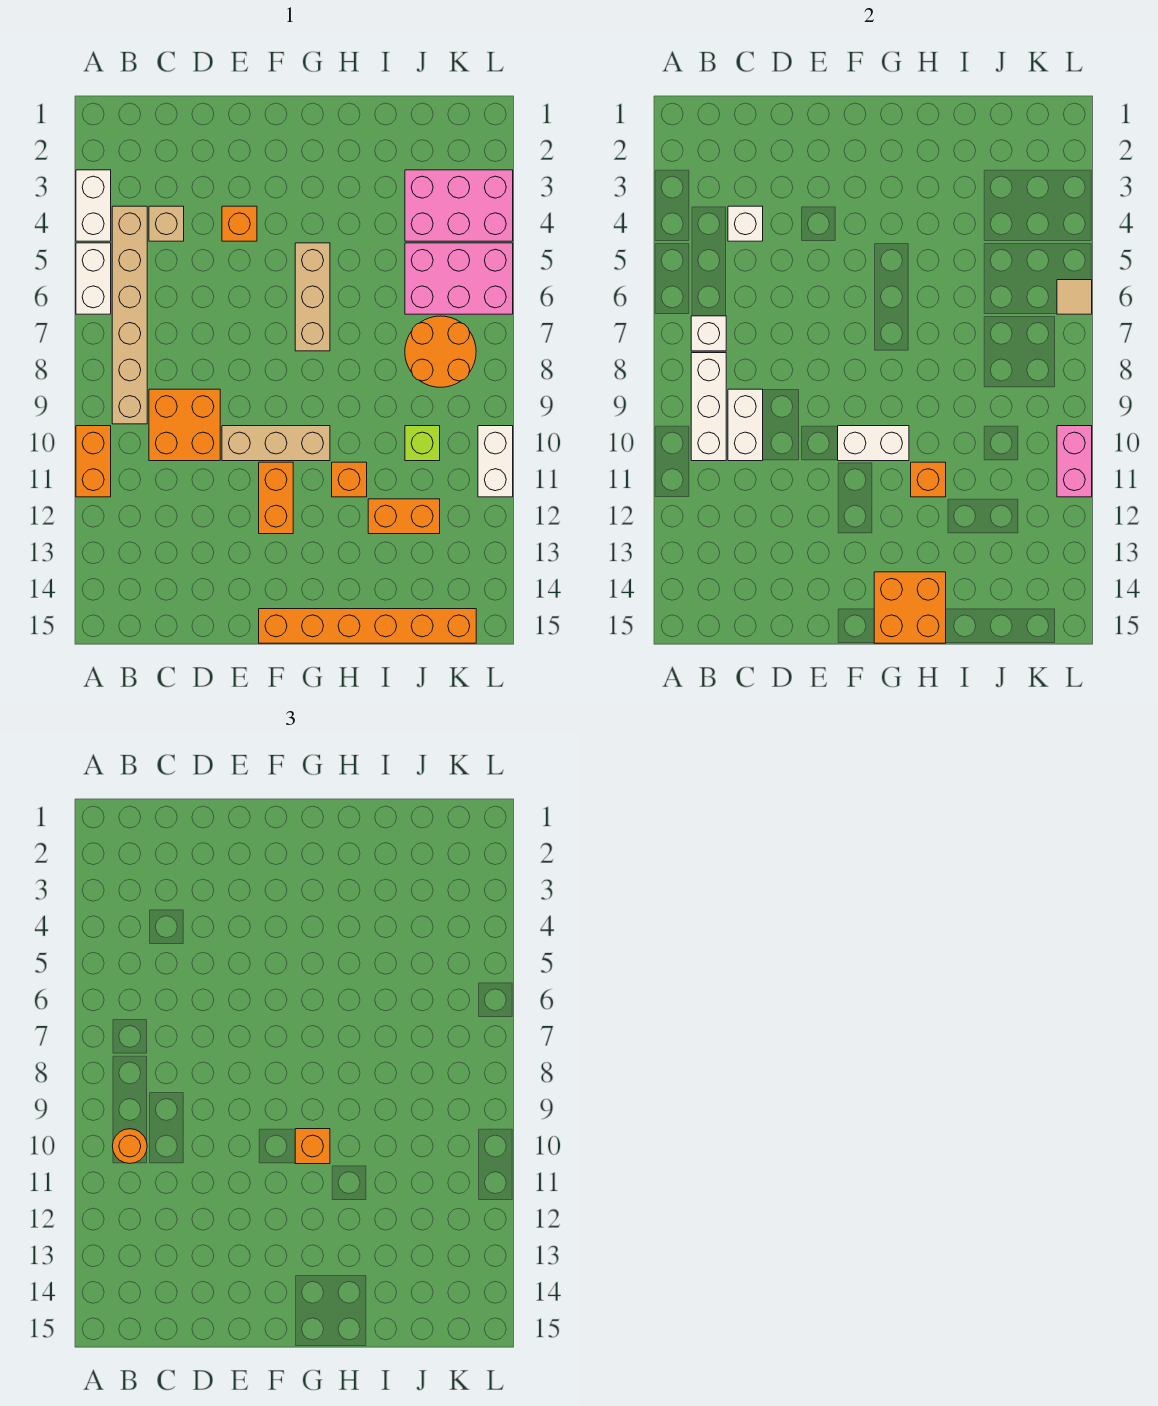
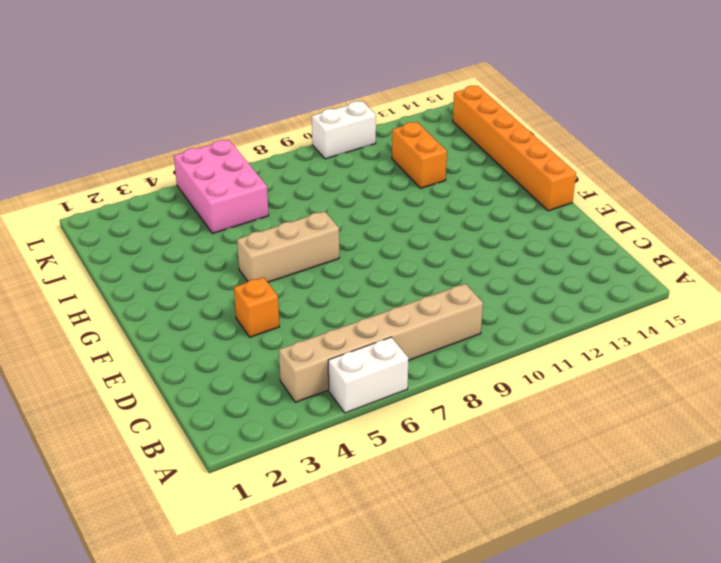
none -> white brick A3:A4 level 1
none -> orange brick A10:A11 level 1
none -> tan brick C4 level 1

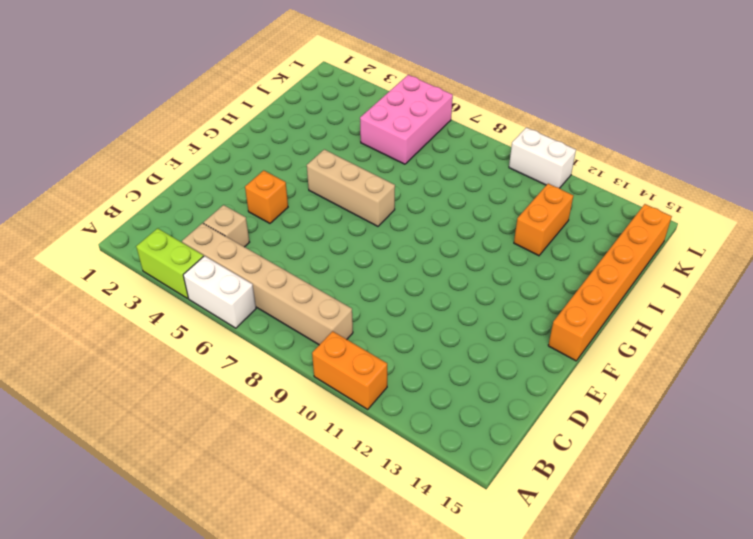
lime brick A3:A4 level 1 -> white brick A3:A4 level 1
none -> orange brick C9:D10 level 1
none -> tan brick E10:G10 level 1
none -> orange brick F11:F12 level 1

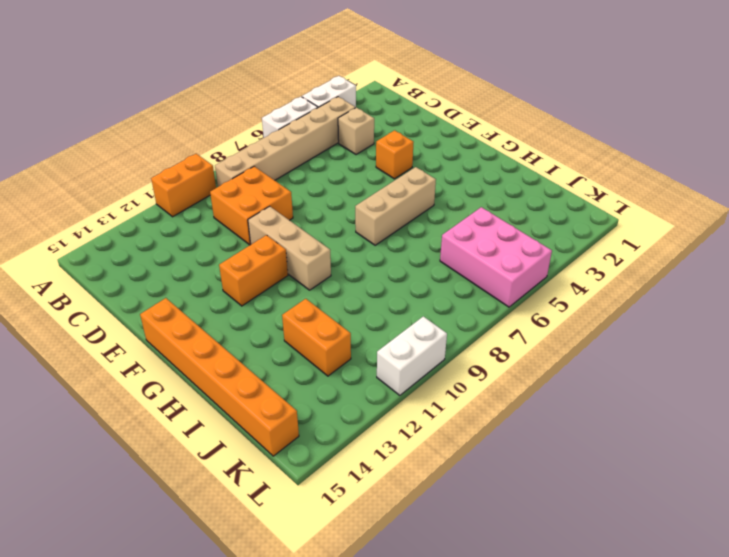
none -> orange brick H11 level 1
none -> pink brick J3:L4 level 1
none -> orange round brick J7:K8 level 1

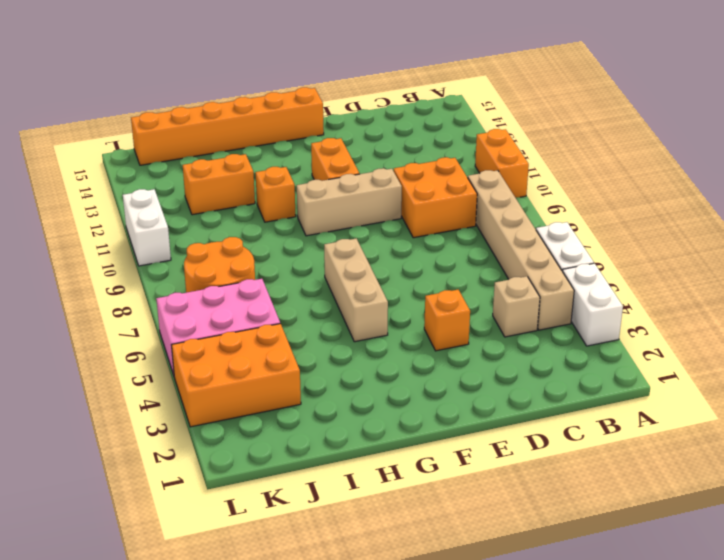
orange brick J3:L4 level 1 -> pink brick J3:L4 level 1
none -> lime brick J10 level 1
none -> white brick B7 level 2
none -> white brick B8:B10 level 2

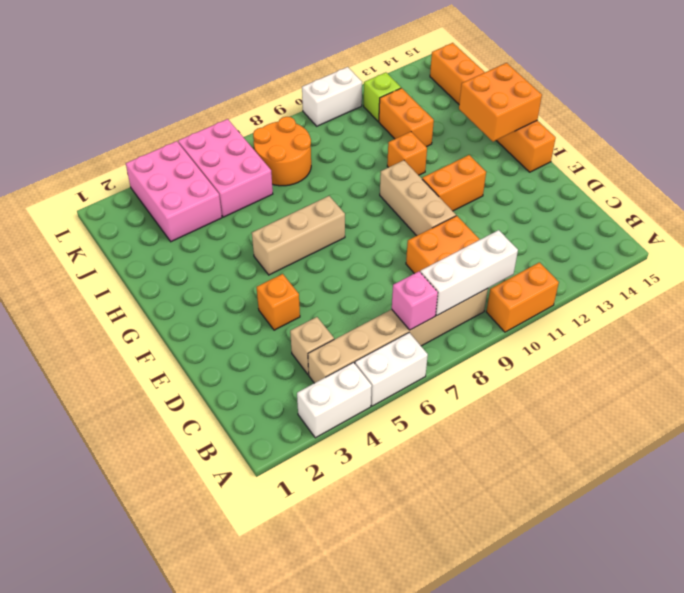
pink brick B7 level 2 -> white brick B7 level 2
lime brick K12 level 1 -> lime brick J10 level 1
none -> white brick C4 level 2
none -> white brick C9:C10 level 2
none -> white brick F10:G10 level 2

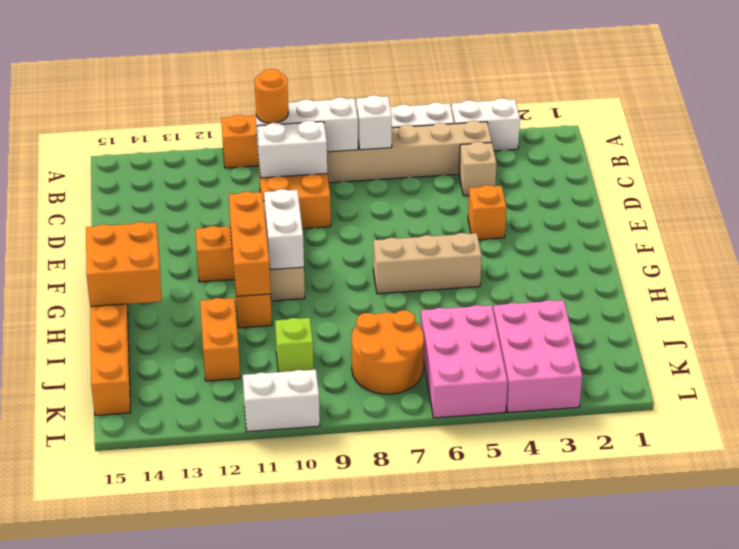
orange brick F11:H11 level 2 -> orange brick H11 level 2
none -> white brick C4 level 2
none -> tan tile L6 level 2
none -> pink brick L10:L11 level 2

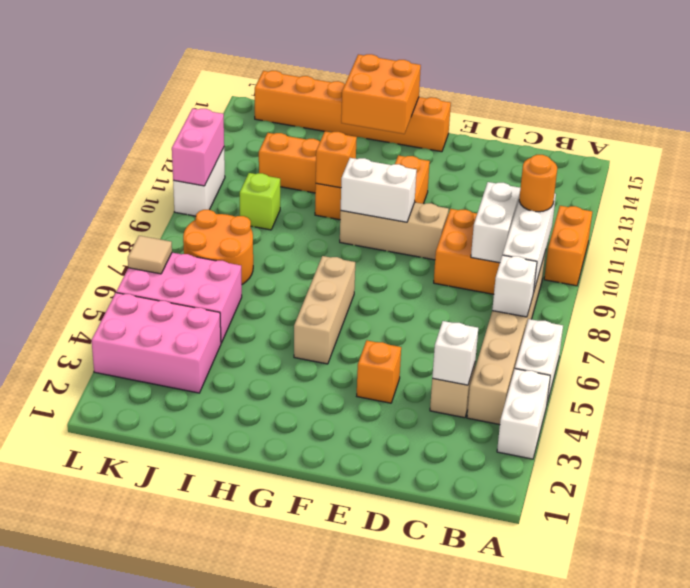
none -> orange brick G10 level 3

